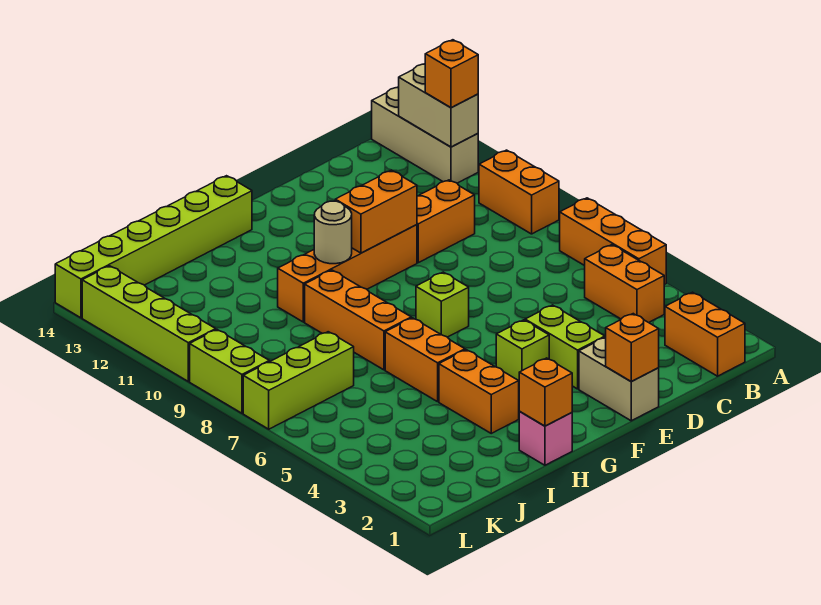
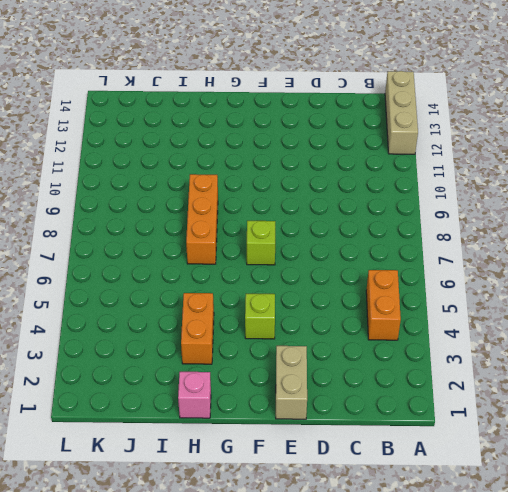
none -> orange brick A5:A7 level 1
none -> orange brick A9:A10 level 1
none -> orange brick B1:B2 level 1

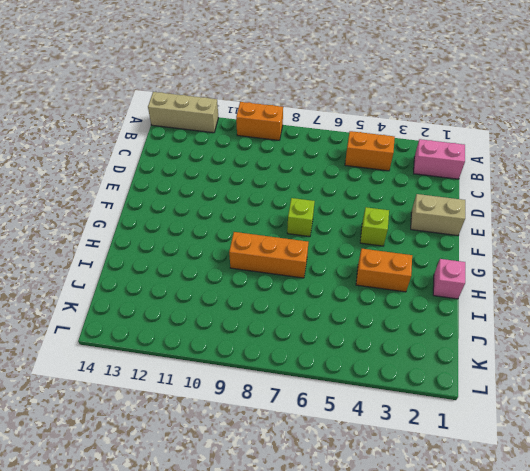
pink brick B1:B2 level 1 -> orange brick B1:B2 level 1
none -> orange brick A5:A7 level 1
none -> orange brick C10:D10 level 1
none -> lime brick E3:E4 level 1

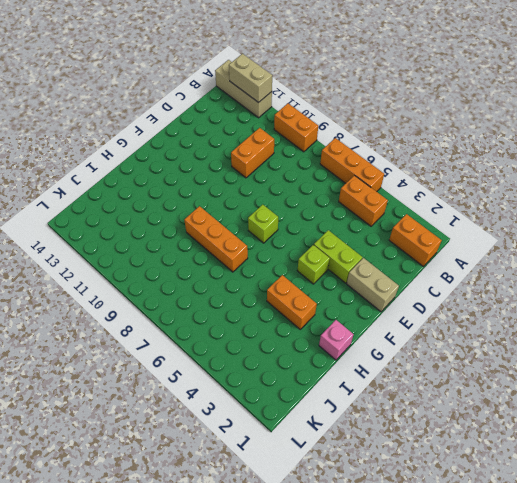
none -> orange brick E10:H10 level 1
none -> lime brick G14:L14 level 1
none -> orange brick H5:H6 level 1

